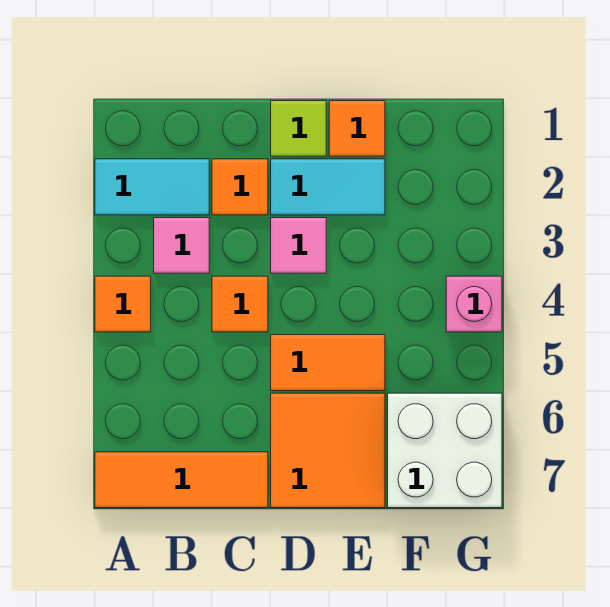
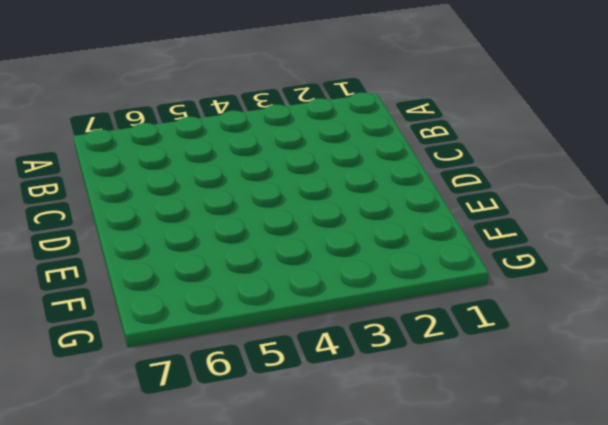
none -> cyan tile A2:B2 level 1
none -> orange tile A4 level 1
none -> orange tile A7:C7 level 1

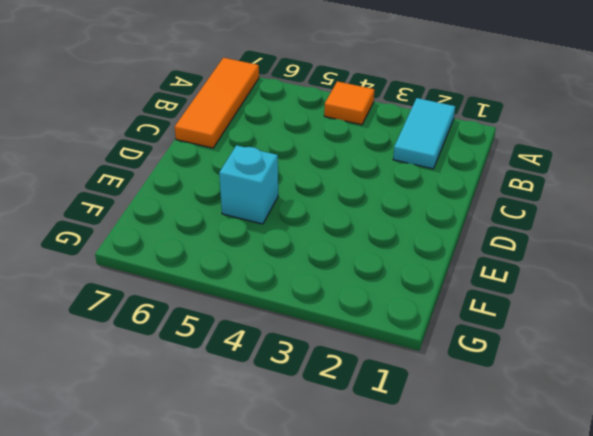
cyan brick E5 level 1 -> orange tile D5:E5 level 1
none -> pink tile B3 level 1
none -> orange tile C2 level 1
none -> orange tile C4 level 1

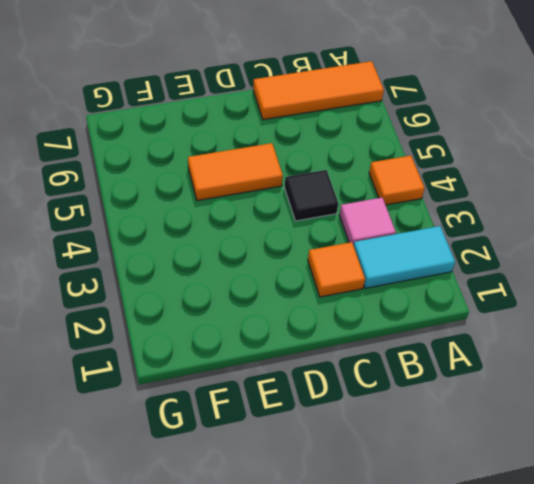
black tile C4 level 1 -> orange tile C4 level 1
none -> lime tile D1 level 1
none -> cyan tile D2:E2 level 1
none -> pink tile D3 level 1

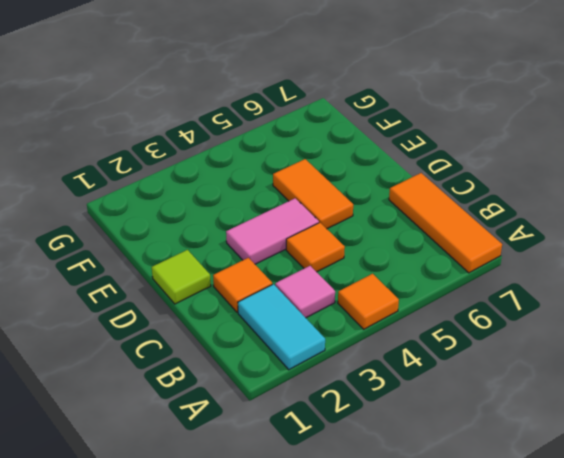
pink tile D3:D4 level 1 -> pink tile D3 level 1
none -> cyan tile D2:E2 level 1
none -> orange tile D6:E7 level 1
none -> orange tile E1 level 1

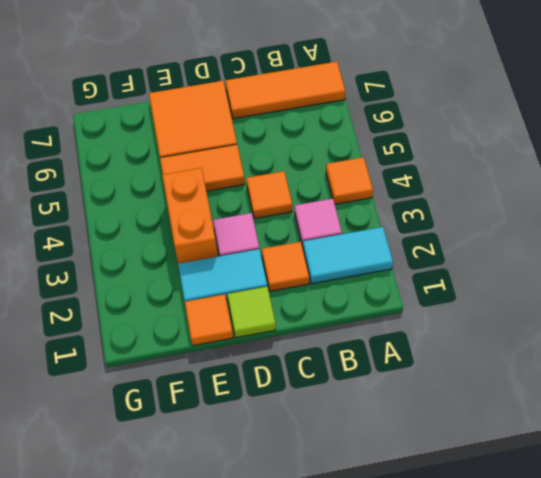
orange brick E3:E4 level 1 -> none
none -> white brick F6:G7 level 1
none -> pink brick G4 level 1

